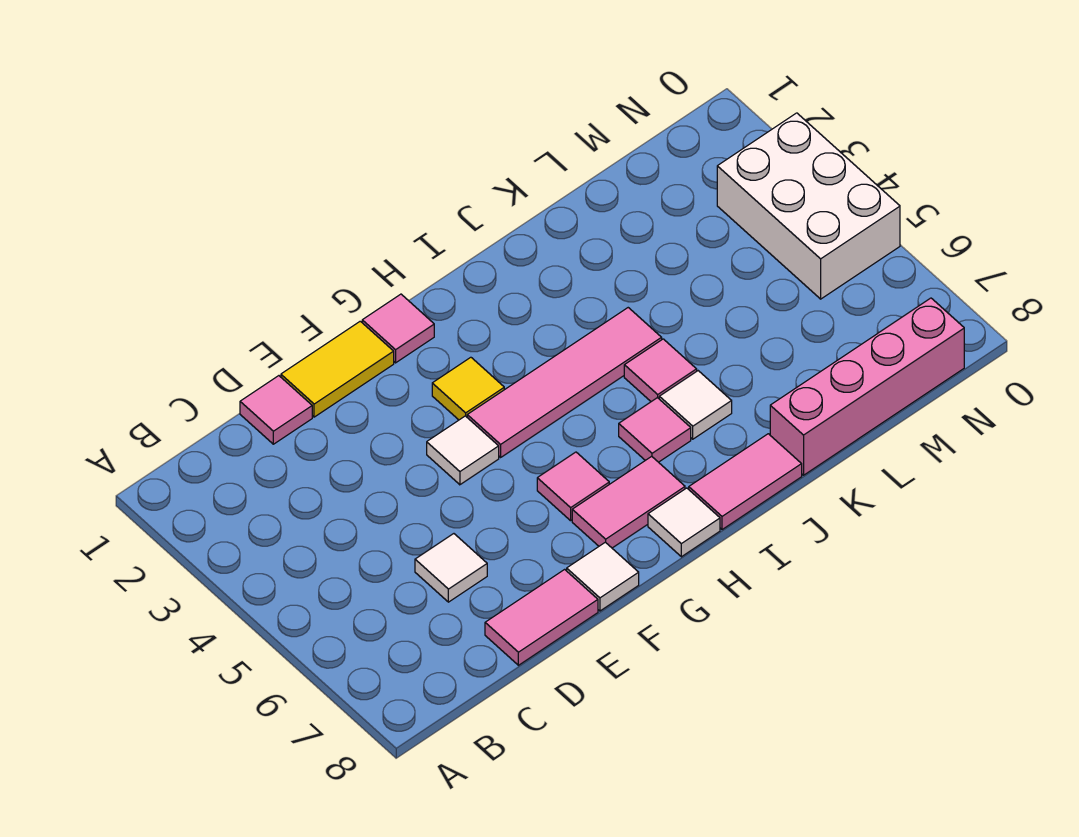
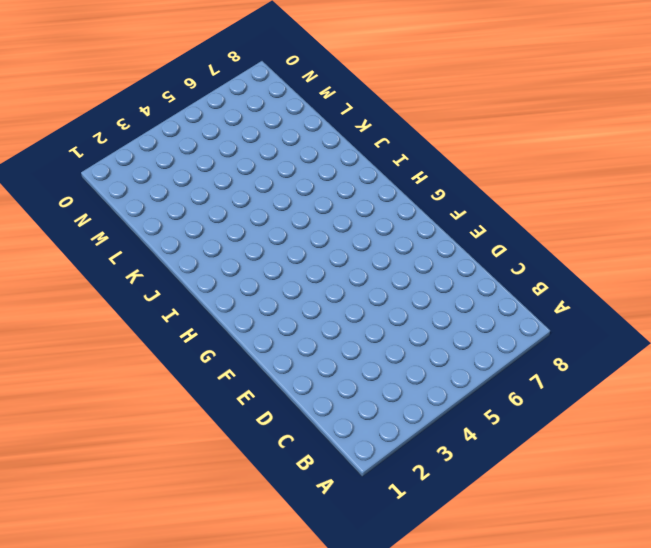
none -> pink tile D1 level 1
none -> white tile D6 level 1
none -> pink tile D8:E8 level 1

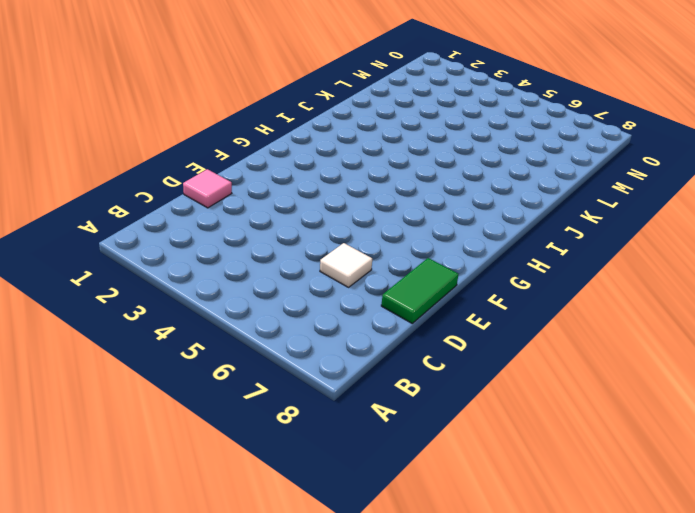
green tile D8:E8 level 1 -> pink tile D8:E8 level 1
none -> yellow tile E1:F1 level 1
none -> white tile F4 level 1
none -> white tile F8 level 1

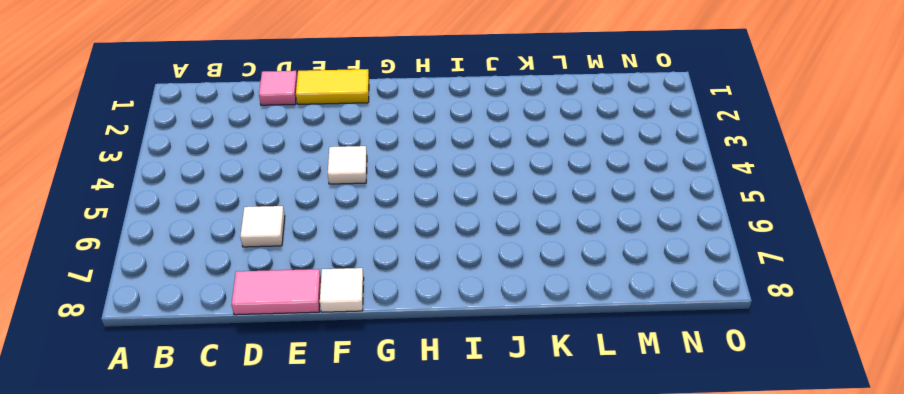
none -> pink tile G1 level 1
none -> yellow tile G3 level 1
none -> pink tile G4:J4 level 1

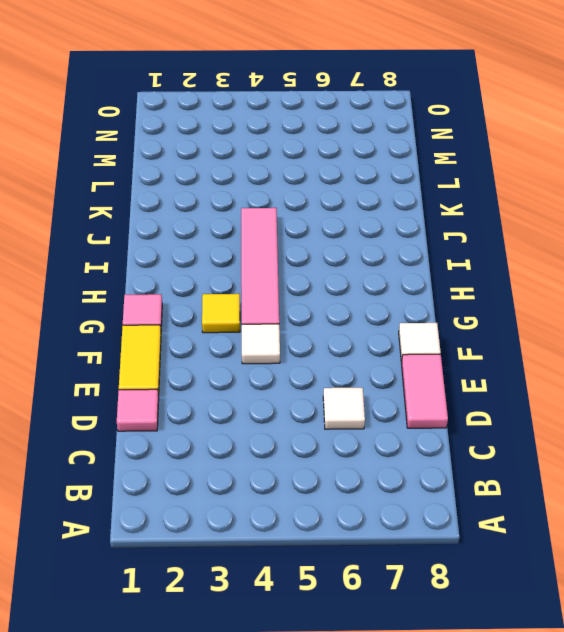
none -> pink tile G6 level 1
none -> pink tile G7:H7 level 1
none -> white tile H8 level 1

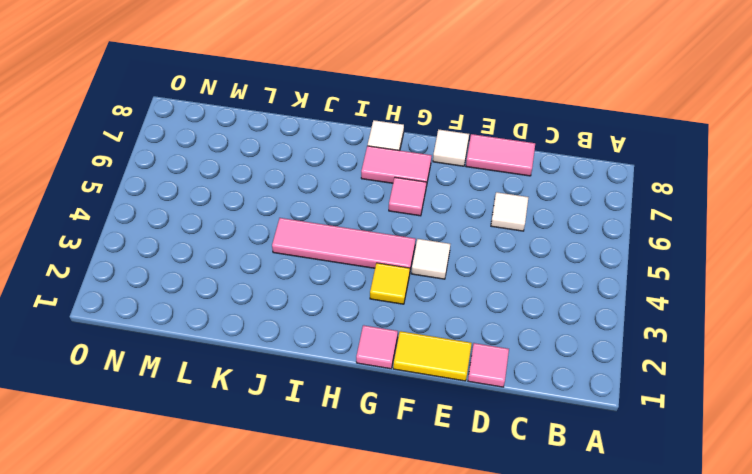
none -> pink tile I6 level 1
none -> pink tile I8:J8 level 1
none -> pink tile J5 level 1

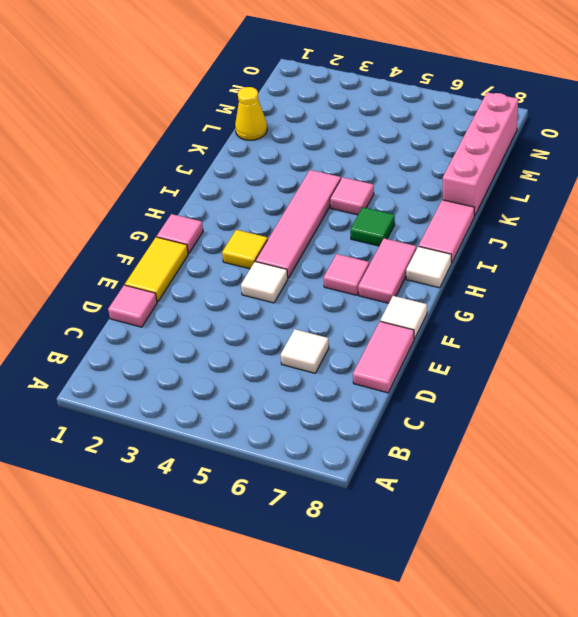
green tile I6 level 1 -> pink tile I6 level 1
yellow cone L1 level 1 -> none
none -> white tile J6 level 1
none -> white brick N3:O5 level 1

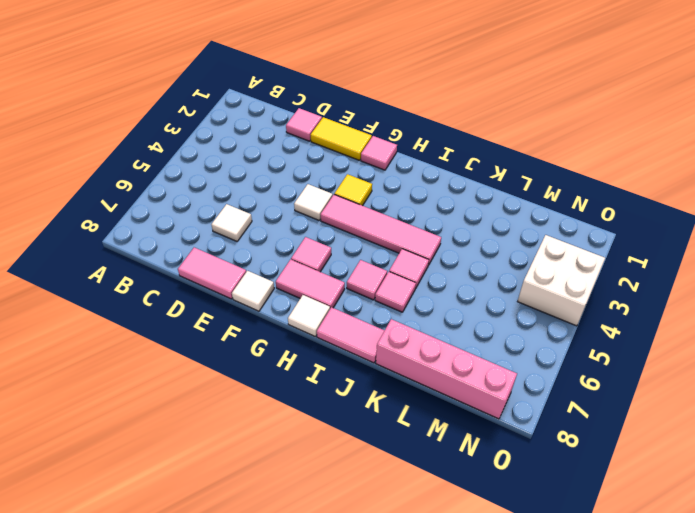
pink tile J6 level 1 -> white tile J6 level 1
white brick N3:O4 level 1 -> white brick N3:O5 level 1

